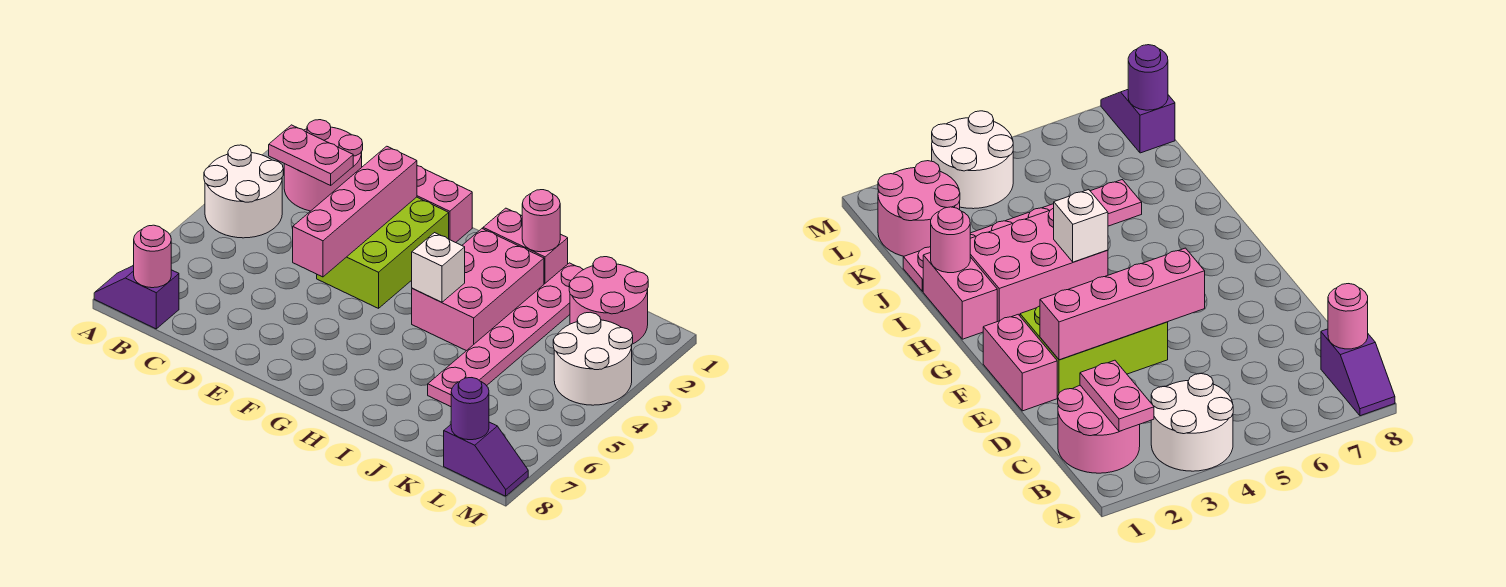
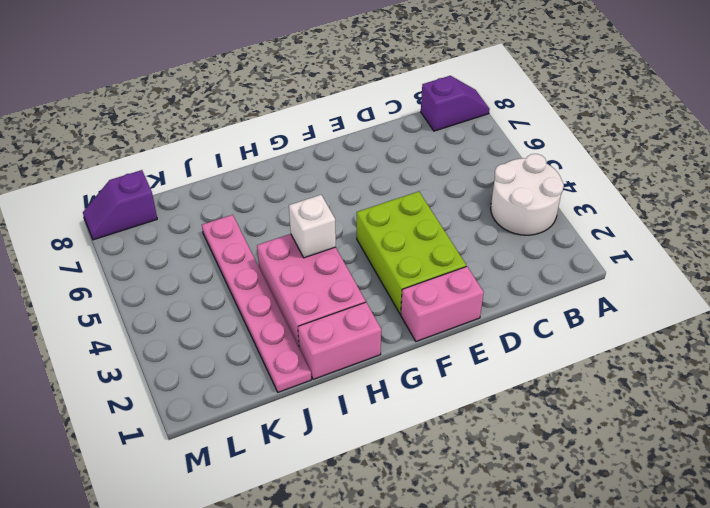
none -> pink round brick B1:C2 level 1
none -> pink round brick K1:L2 level 1
none -> white round brick L3:M4 level 1

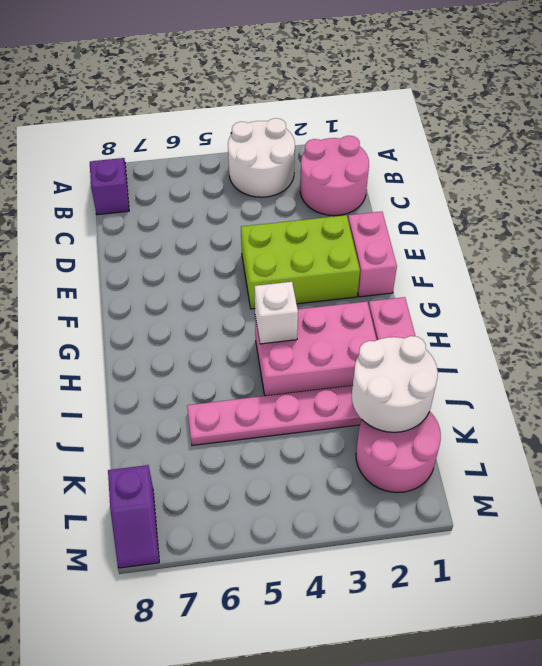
white round brick J1:K2 level 2 -> white round brick L3:M4 level 1
none -> pink plate B2:C2 level 2
none -> pink round brick B8 level 2
none -> pink brick E2:E5 level 2

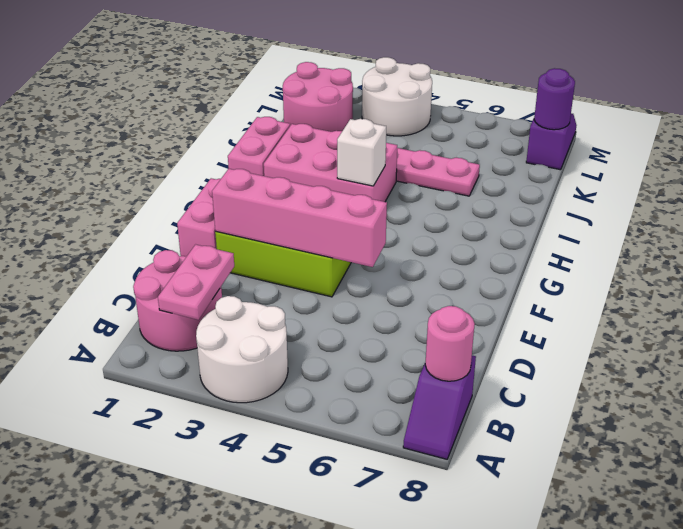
none -> pink round brick I1 level 2

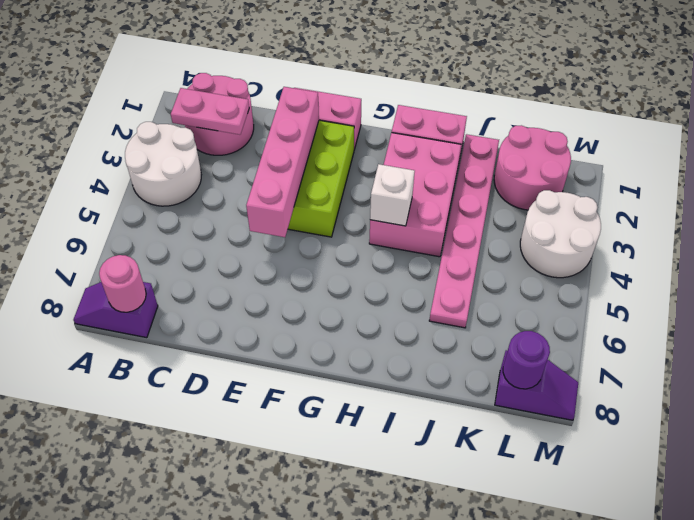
none -> pink round brick I1 level 2

